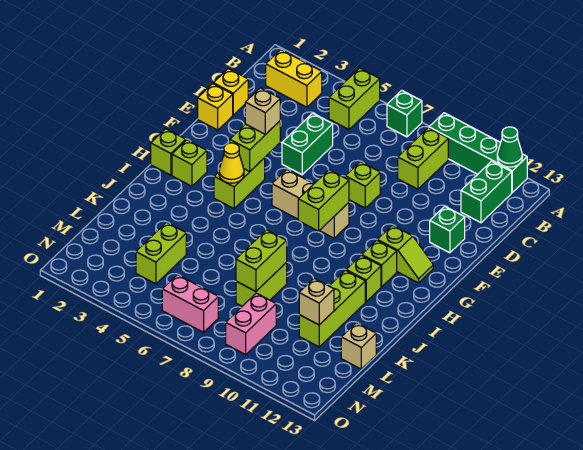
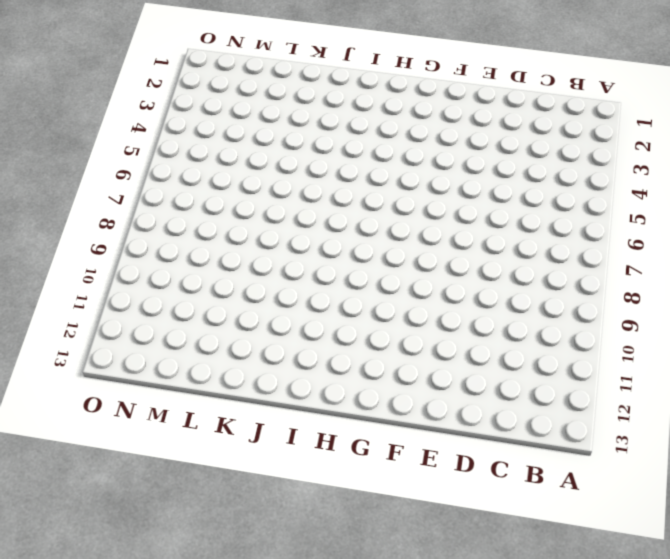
none -> lime brick A5:B5 level 1
none -> green brick A7 level 1
none -> green brick A9:A12 level 1
none -> yellow brick B2:B3 level 1

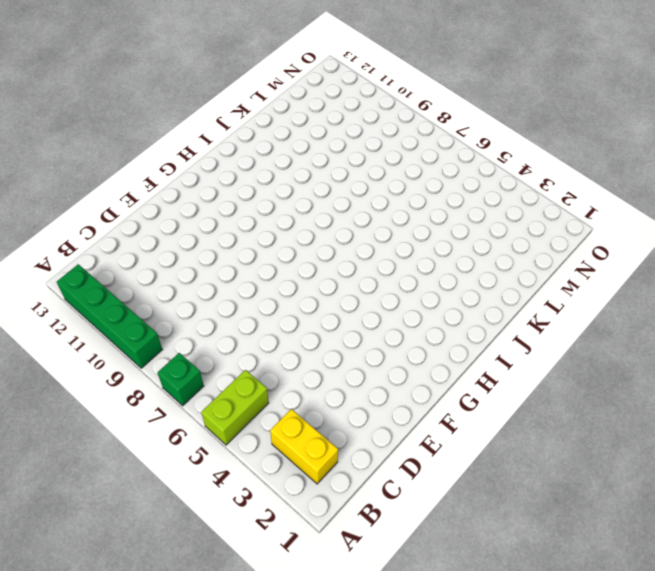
none -> lime brick B9:C9 level 1
none -> green brick B12:C12 level 1
none -> yellow brick D1 level 1
none -> green brick D5:E5 level 1

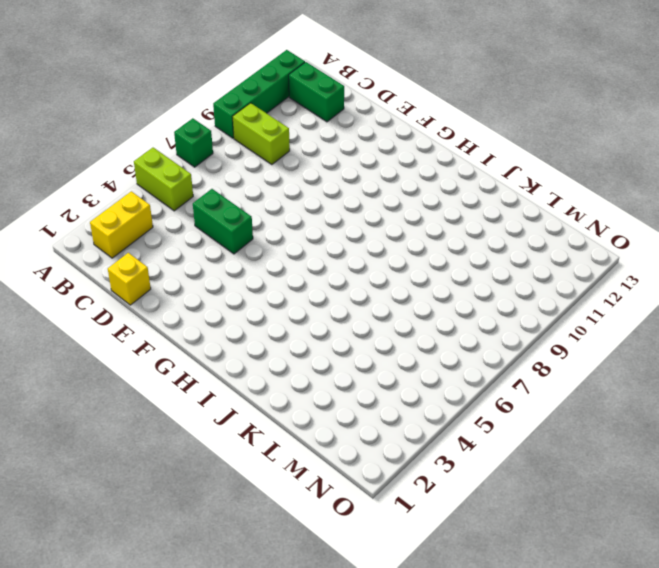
none -> yellow brick E1 level 1
none -> lime brick E8 level 1
none -> green brick E12 level 1
none -> lime brick G4:H4 level 1

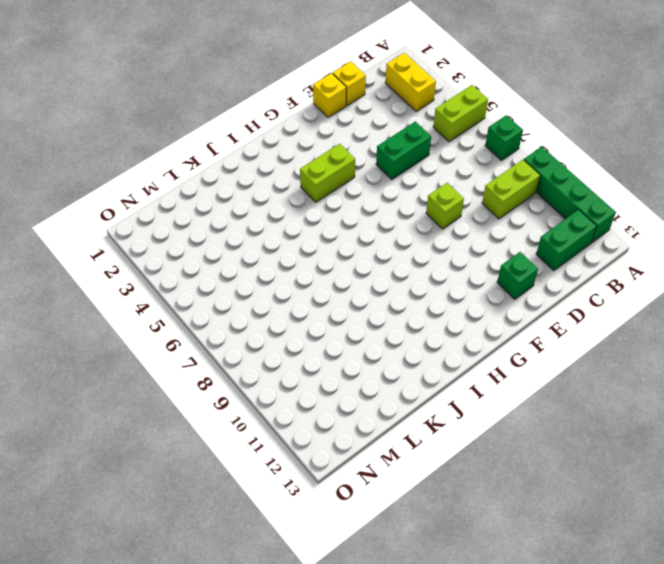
none -> tan brick G6:G8 level 1
none -> lime slope G11:G12 level 1 top 11
none -> lime brick H1 level 1
none -> lime brick H2 level 1

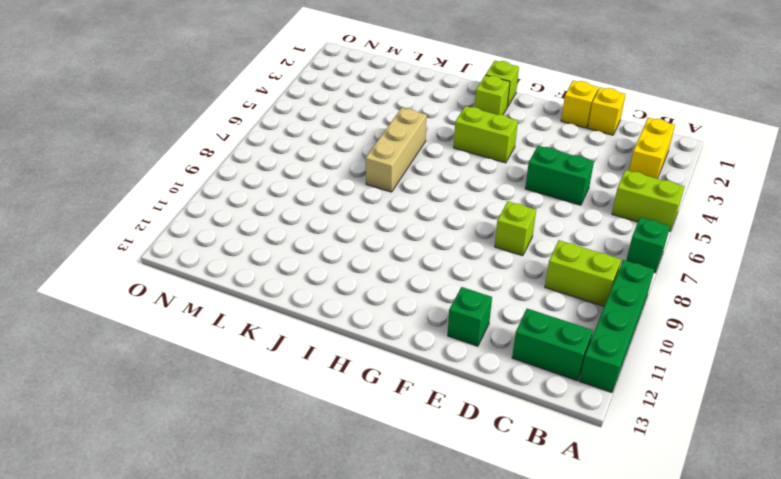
tan brick J5:J7 level 1 -> tan brick G6:G8 level 1
none -> lime slope G11:G12 level 1 top 11
none -> lime brick H11 level 1
none -> lime brick I11 level 1
none -> lime brick J11:L11 level 1

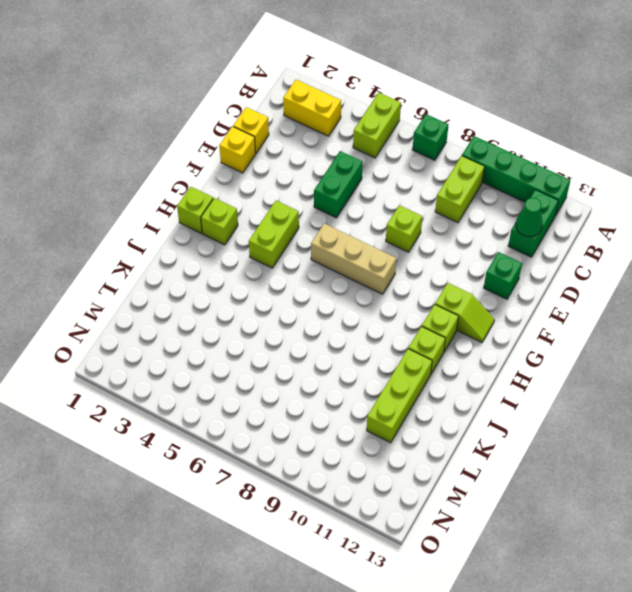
green cone C12 level 2 -> green cone A12 level 2
none -> lime brick K8:L8 level 1
none -> lime brick L4:M4 level 1
none -> tan brick L13 level 1
none -> pink brick M9:N9 level 1

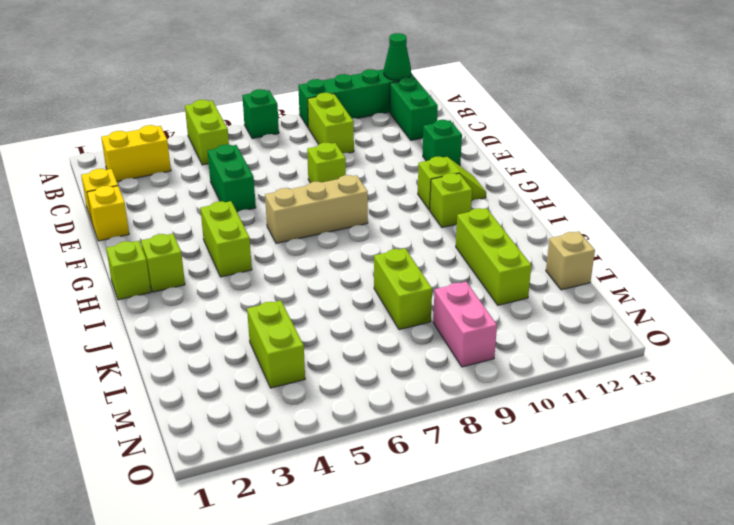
none -> lime brick I11 level 1
none -> pink brick N6:N7 level 1
none -> lime brick F4:G4 level 2
none -> lime brick G8:H8 level 2

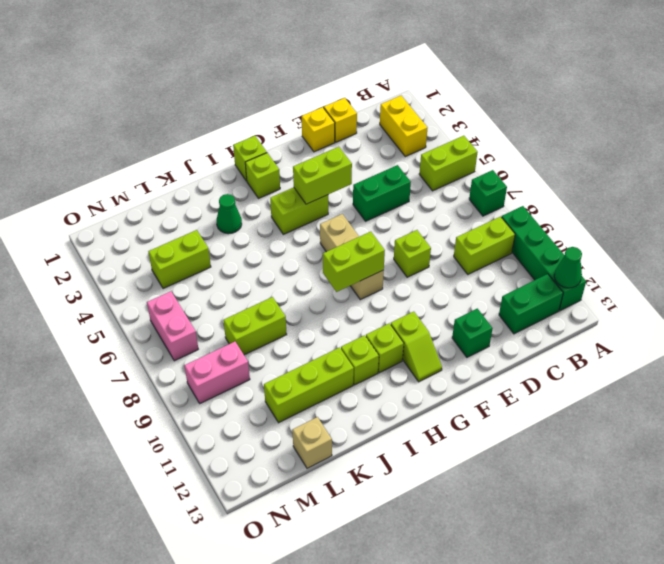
green cone J3 level 1 -> none
none -> yellow cone H4 level 2
none -> lime brick K8:L8 level 2
none -> tan brick L11 level 2
none -> tan brick F4 level 3

